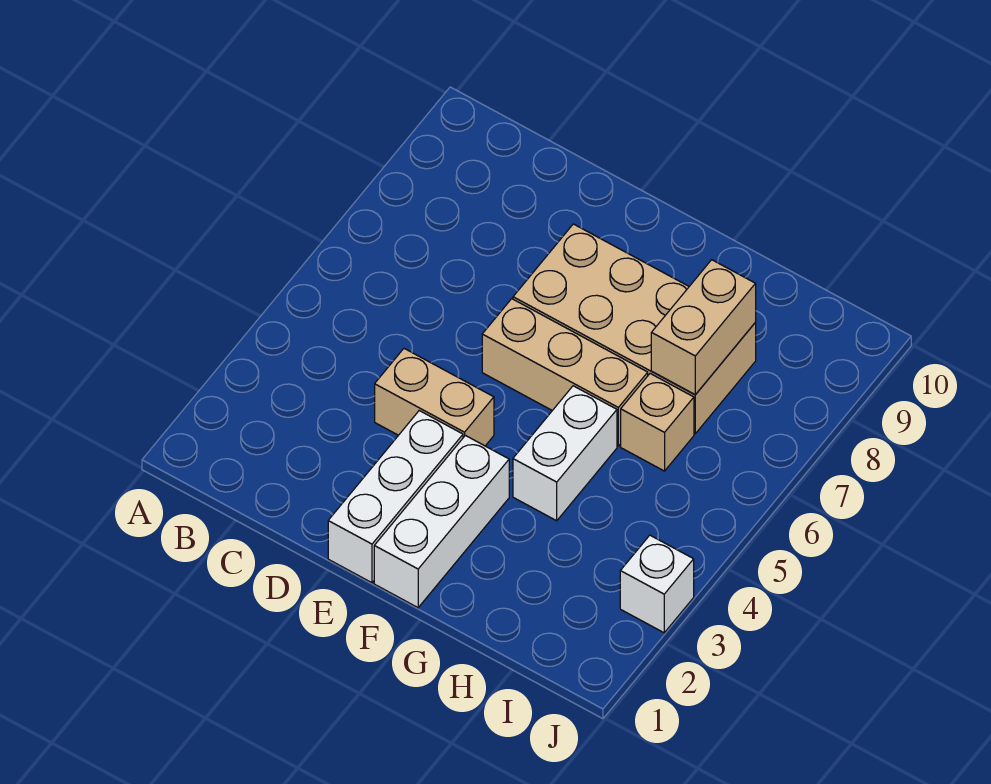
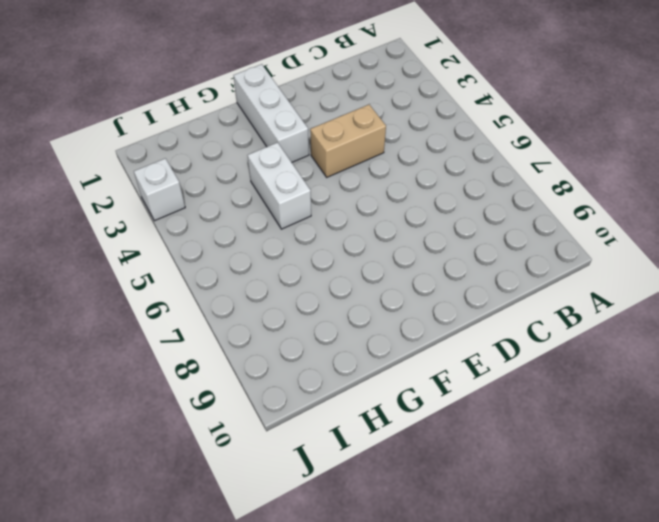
none -> white brick E1:E3 level 1
none -> tan brick E6:G6 level 1

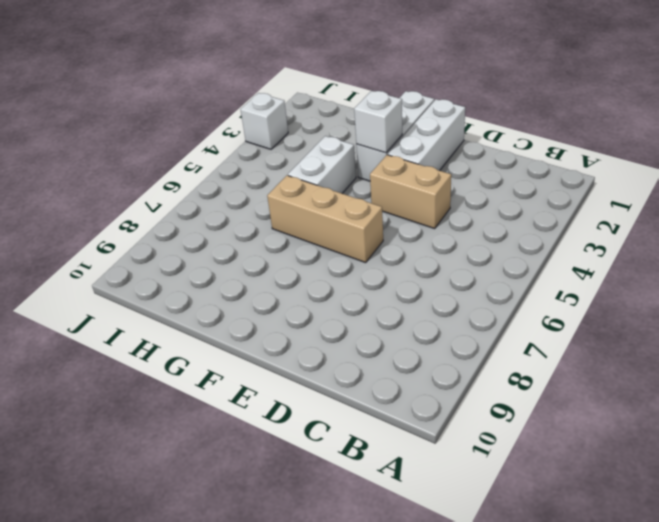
white brick F3 level 2 -> none
none -> tan brick E7:H8 level 1
none -> tan brick H6 level 1

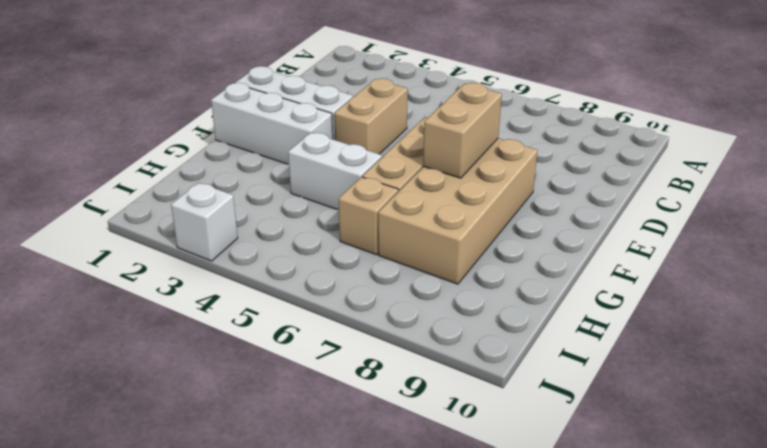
tan brick E7:F7 level 2 -> tan brick H7:H8 level 2

